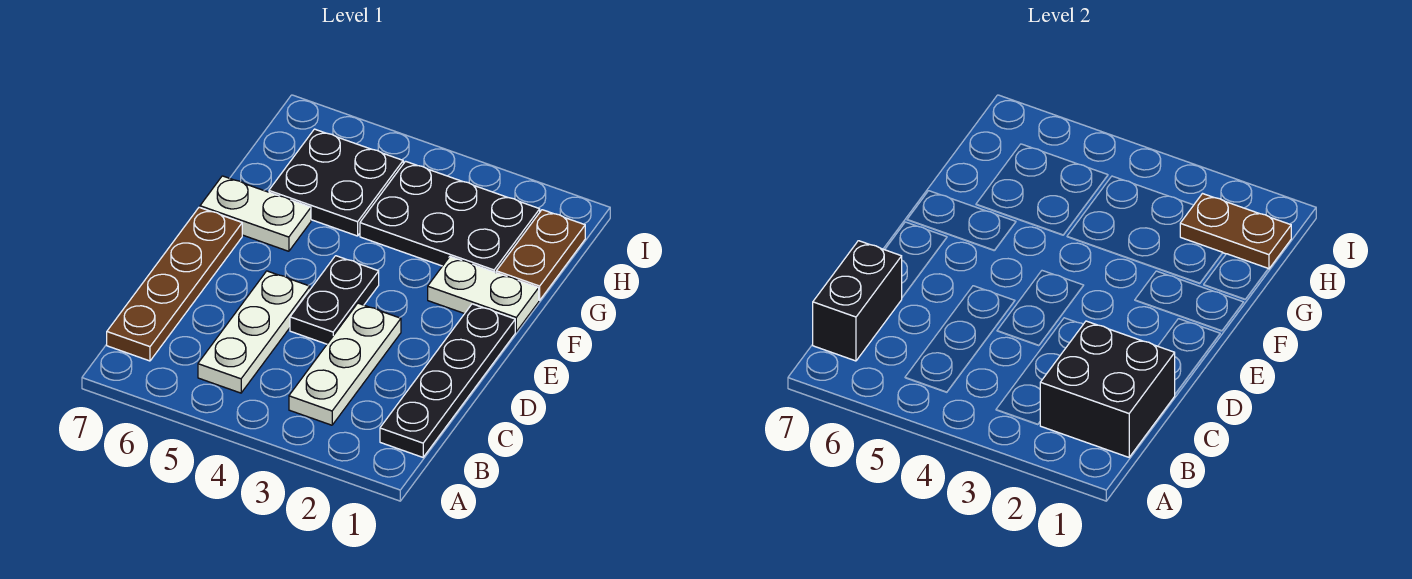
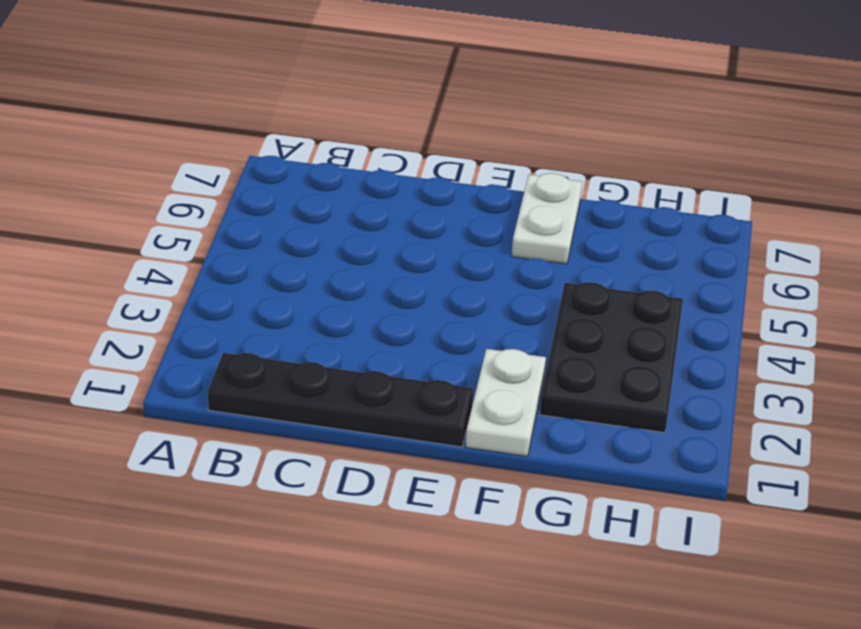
none -> white plate B3:D3 level 1
none -> white plate B5:D5 level 1
none -> brown plate B7:E7 level 1

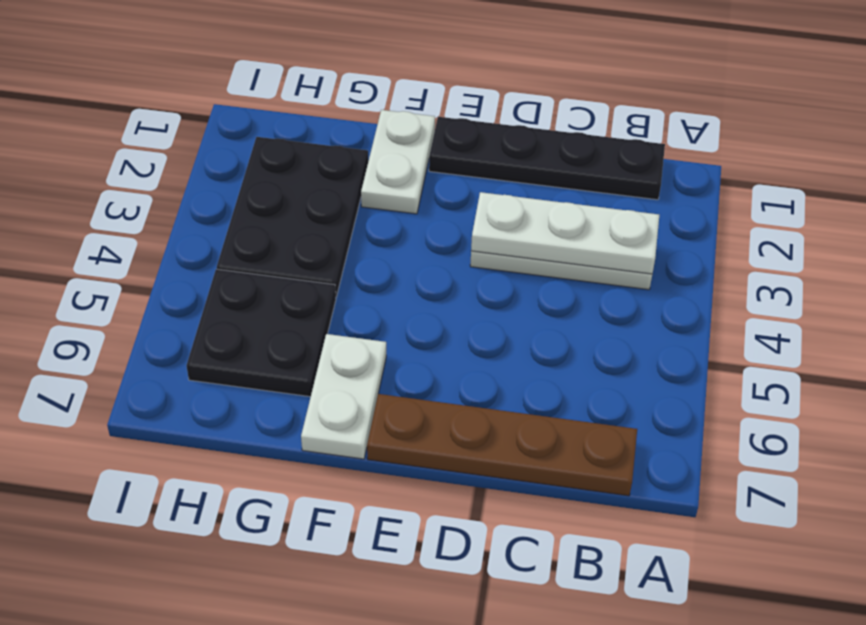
white plate B3:D3 level 2 -> white plate B5:D5 level 1
none -> black plate D4:E4 level 1
none -> brown plate G1:H1 level 1
none -> black brick B1:C2 level 2

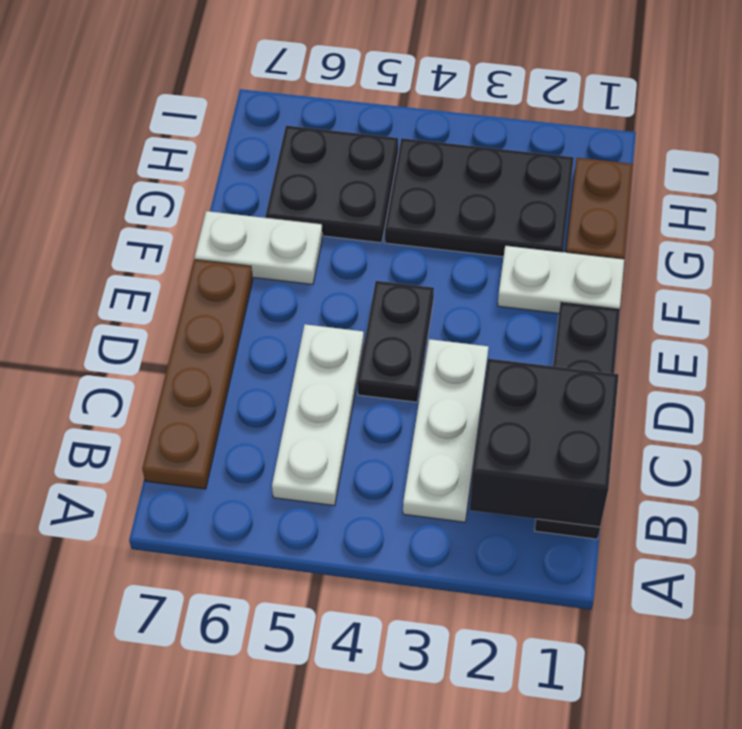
none -> black brick B7:C7 level 2
none -> brown plate H1:H2 level 2

